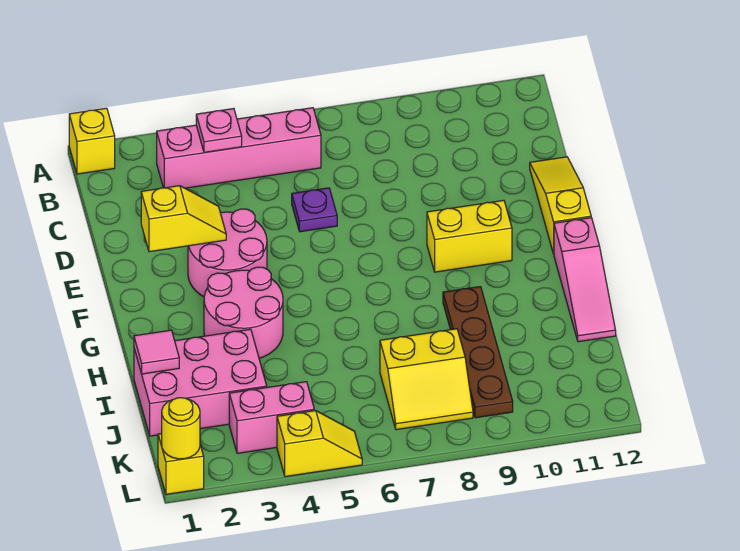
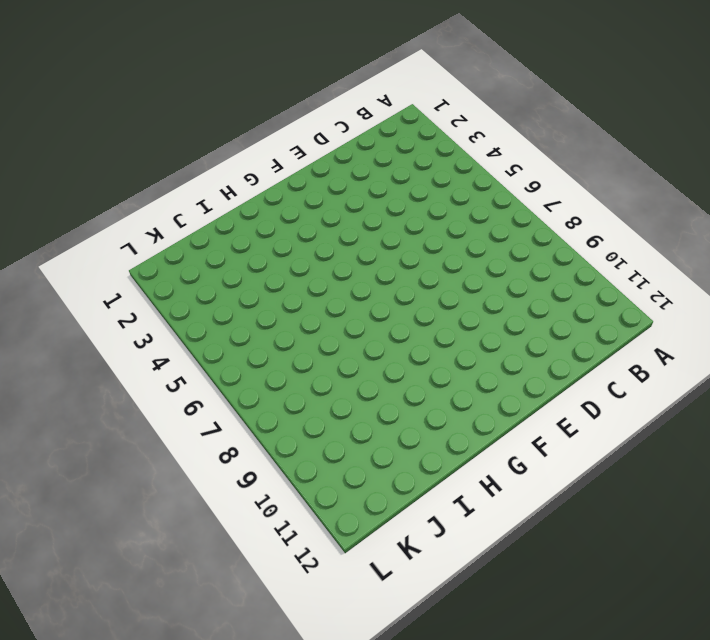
none -> yellow brick A1 level 1
none -> pink brick B3:B6 level 1
none -> purple plate D6 level 1

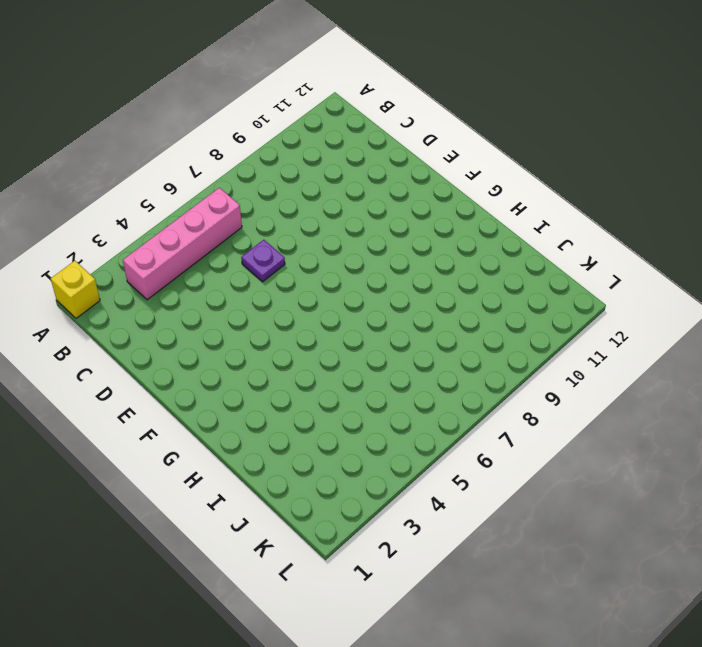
none -> yellow slope D12:F12 level 1 top F
none -> pink round brick E3:F4 level 1
none -> yellow brick F9:F10 level 1

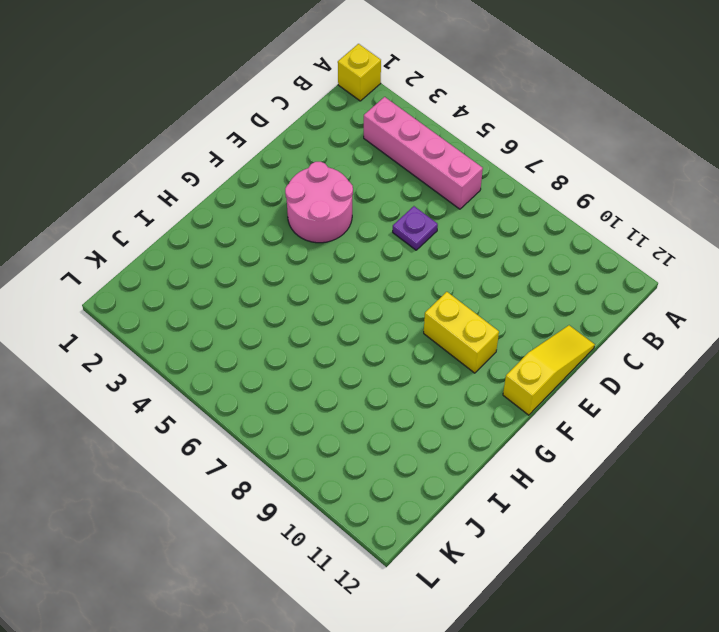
none -> pink round brick G3:H4 level 1
none -> pink slope G12:I12 level 1 top G
none -> brown plate H9:K9 level 1

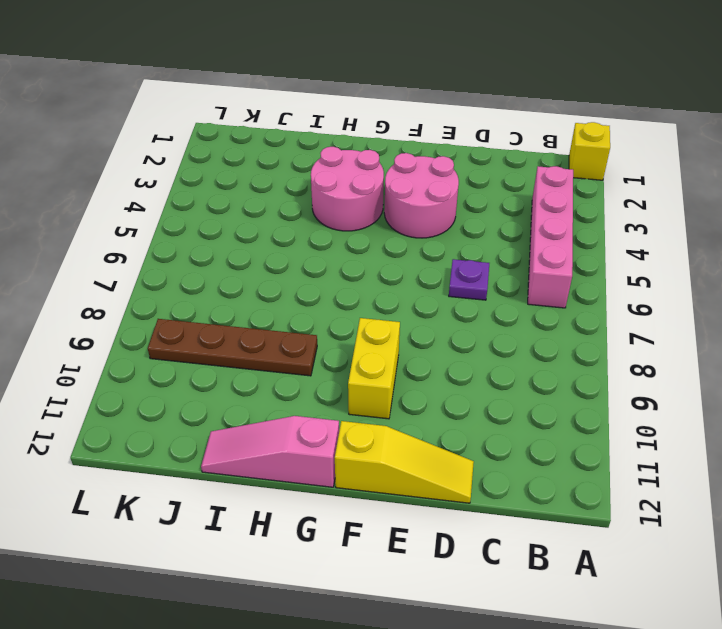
none -> pink brick I1:J3 level 1
none -> yellow slope J7:K8 level 1 top J
none -> pink brick K3:K4 level 1

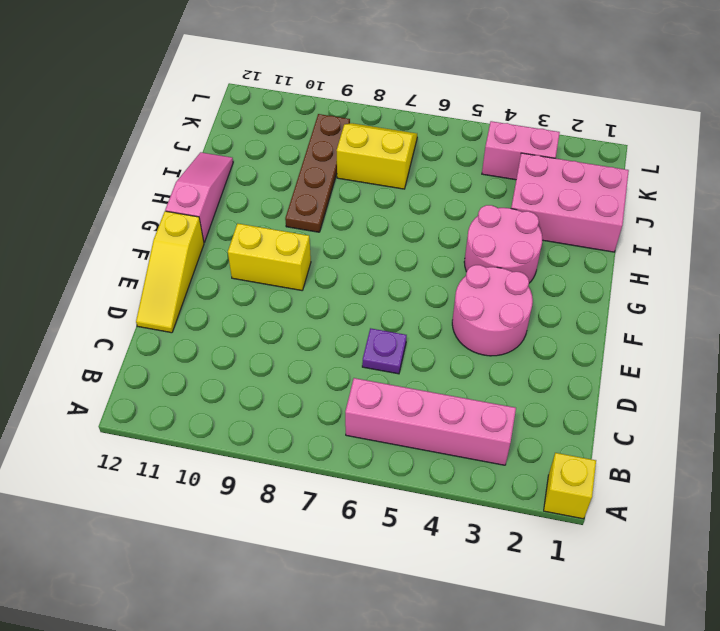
none -> yellow brick L1 level 1
none -> yellow slope L4:L5 level 1 top 4
none -> pink plate B4 level 2

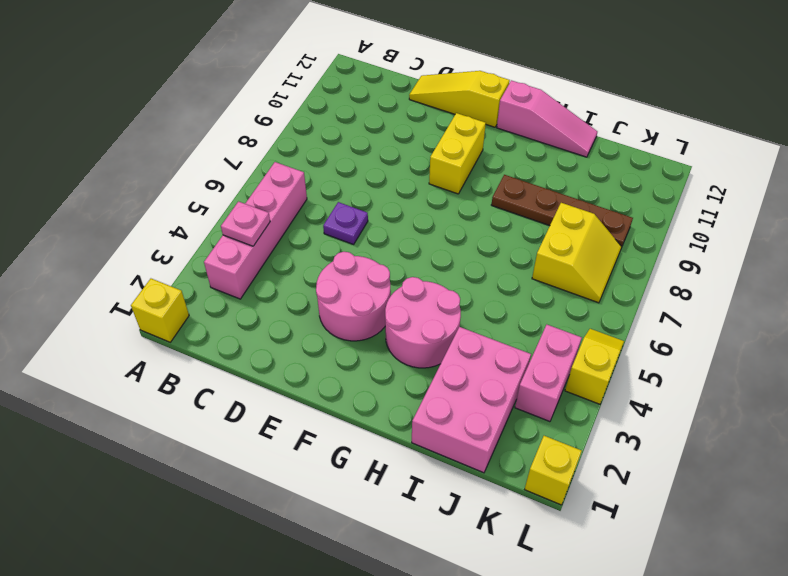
none -> yellow slope E2:E3 level 2 top 2
none -> pink tile I1 level 2
none -> yellow round brick L1 level 2

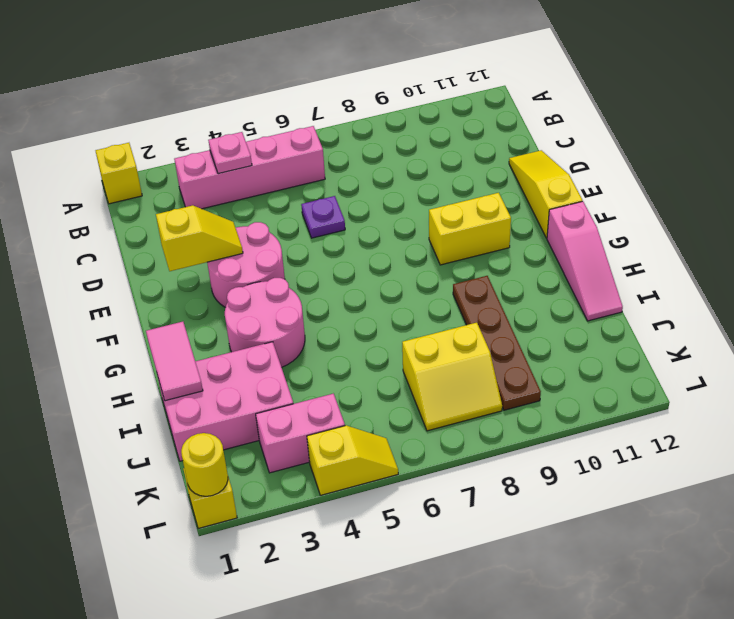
pink tile H1:I1 level 2 -> pink tile I1 level 2

